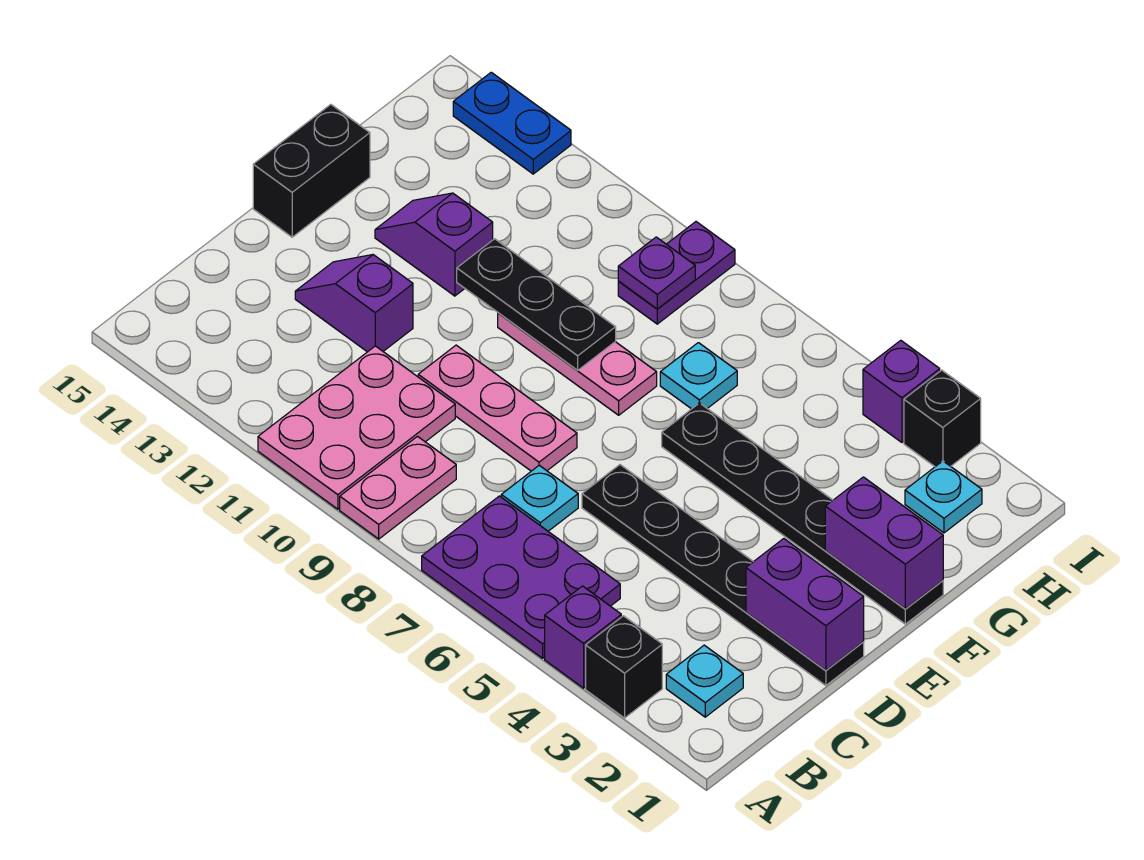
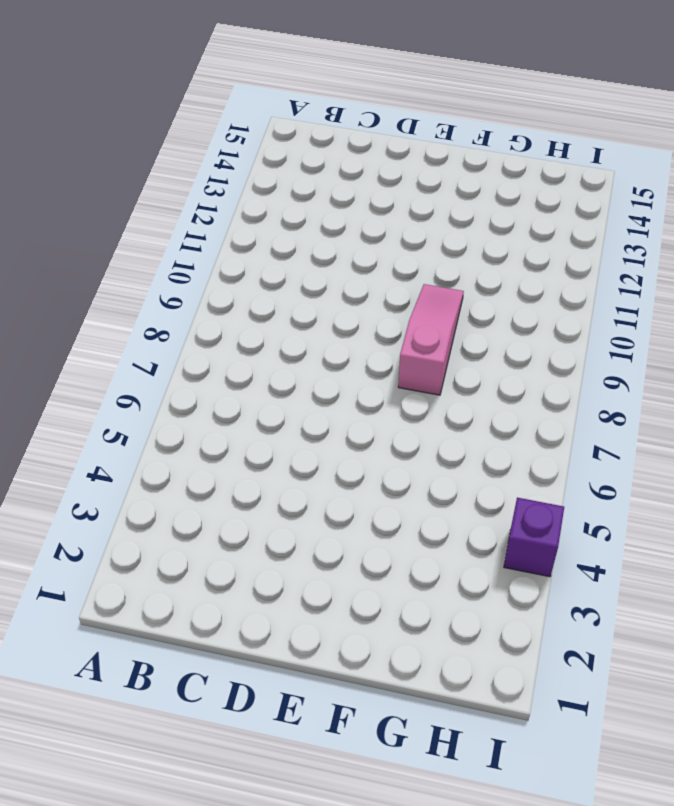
pink slope F8:F10 level 1 top 8 -> pink plate F8:F10 level 1
none -> black brick A3 level 1
none -> purple brick A4 level 1
none -> purple plate A5:B7 level 1

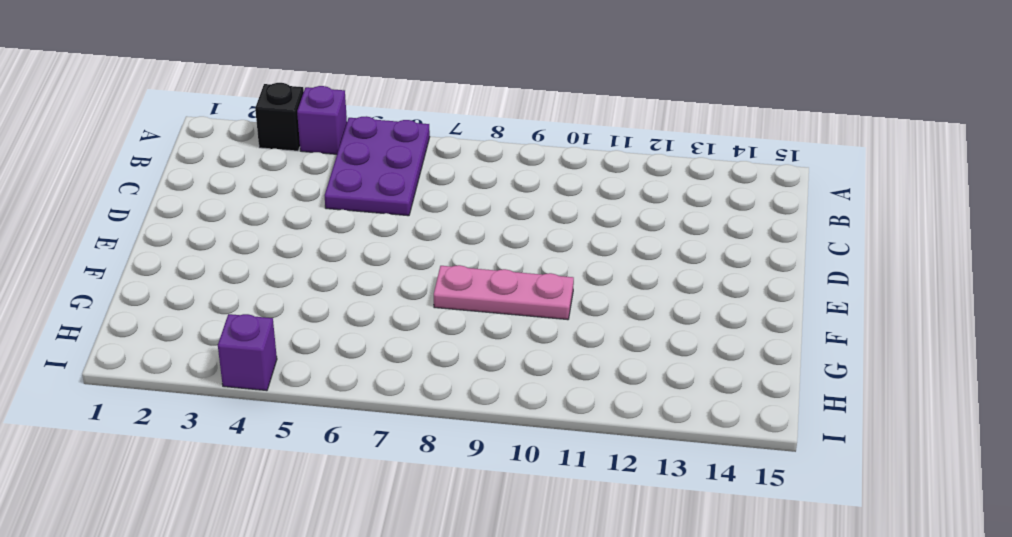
purple plate A5:C6 level 1 -> purple plate A5:B7 level 1
none -> pink plate A9:B9 level 1
none -> pink plate A10:C11 level 1
none -> cyan plate B2 level 1

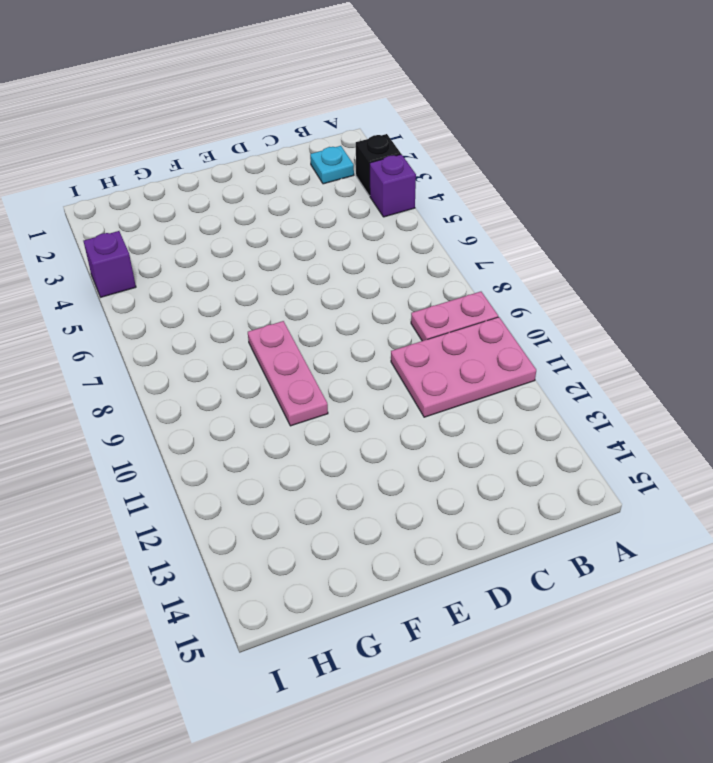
none -> purple plate A5:B7 level 1
none -> cyan plate C7 level 1
none -> black plate D1:D6 level 1

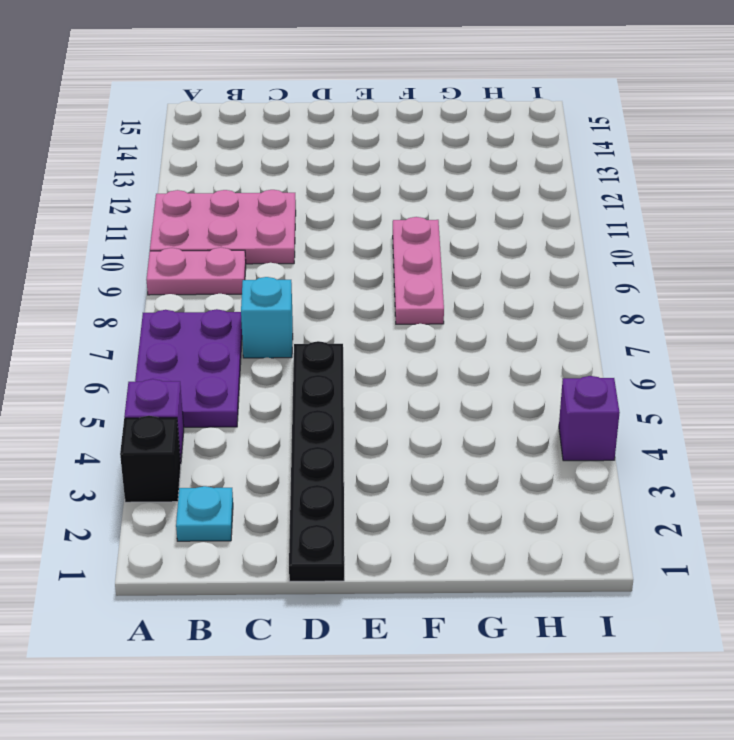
cyan brick C7 level 1 -> cyan plate C7 level 1
none -> pink plate D8:D10 level 1
none -> purple slope D12:D13 level 1 top 12
none -> black brick E15:F15 level 1

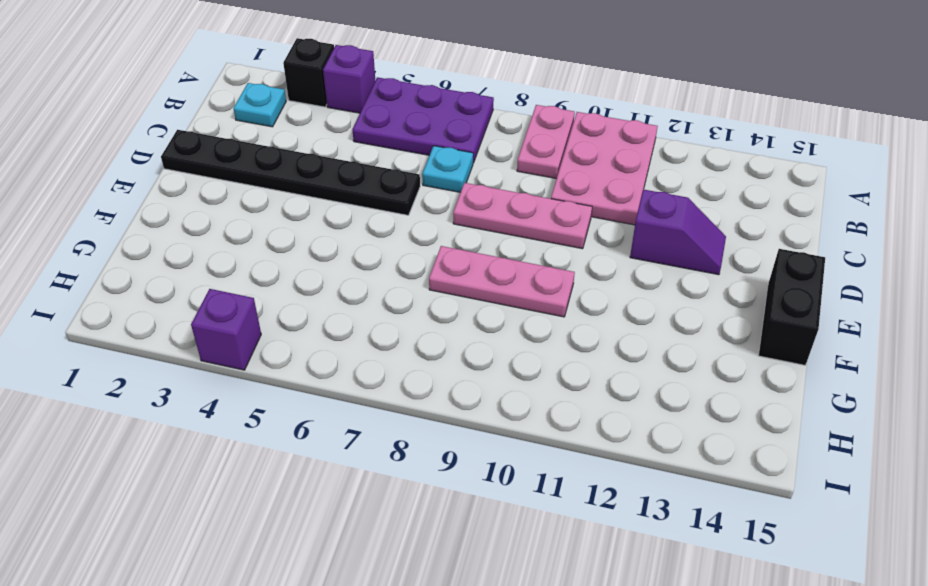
none -> black plate F1:F6 level 1
none -> purple slope F12:F13 level 1 top 12
none -> cyan plate G7 level 1

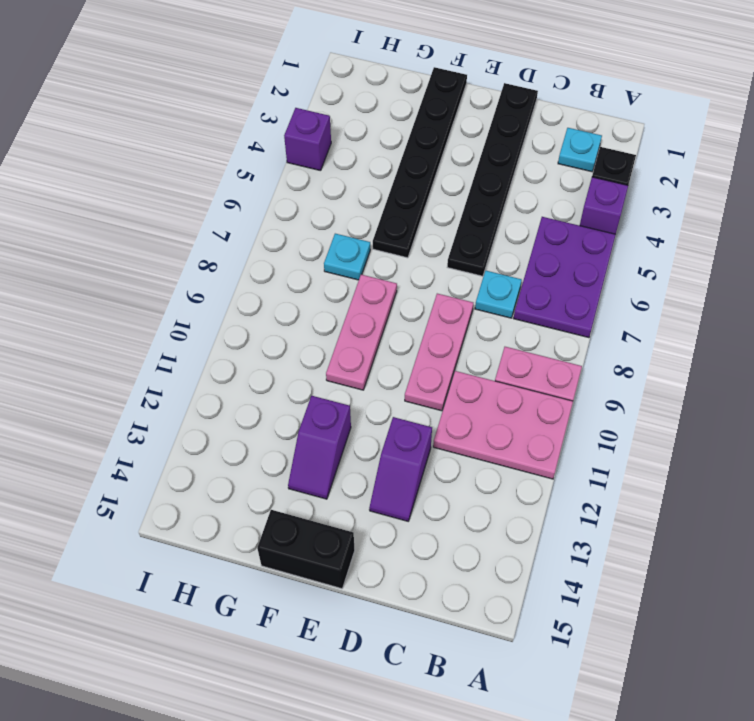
none -> cyan plate H2 level 1
none -> purple plate H9:I9 level 1
none -> black brick I3 level 1

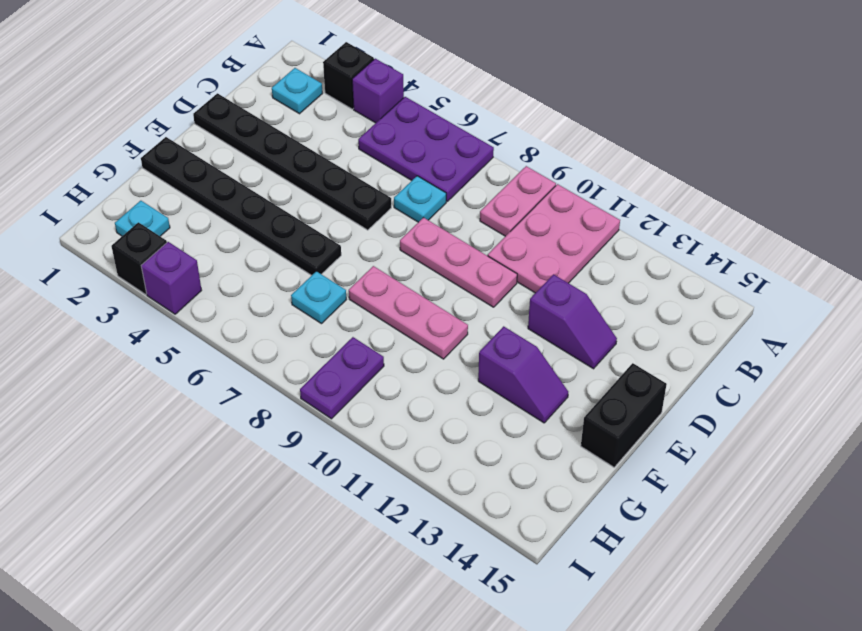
none -> blue plate I13:I14 level 1
none -> purple brick D1:D2 level 2
none -> purple brick F1:F2 level 2

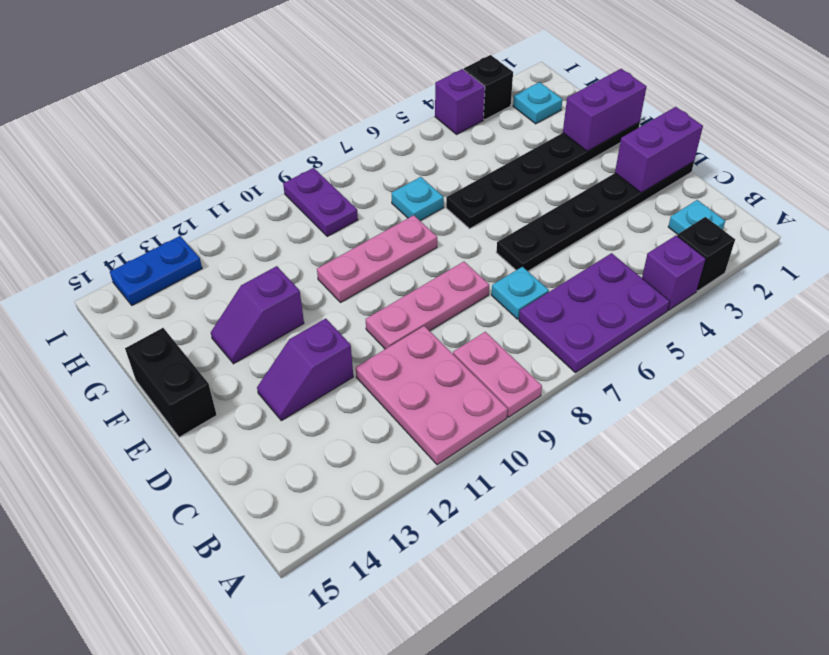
none -> black plate F9:F11 level 2
none -> purple plate H9 level 2

